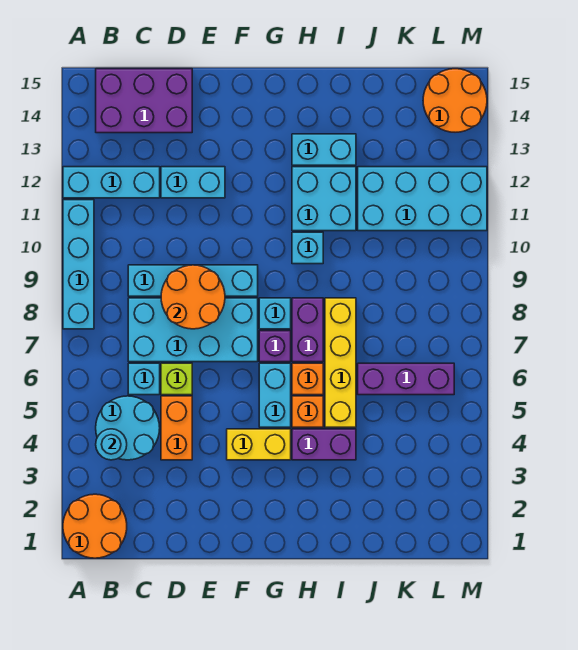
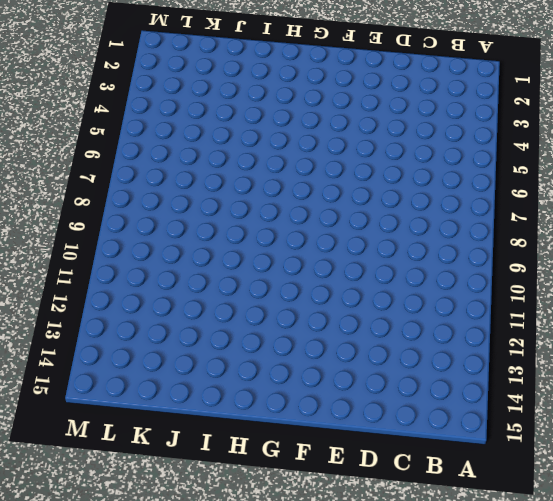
none -> orange round brick A1:B2 level 1
none -> cyan brick A8:A11 level 1
none -> cyan brick A12:C12 level 1

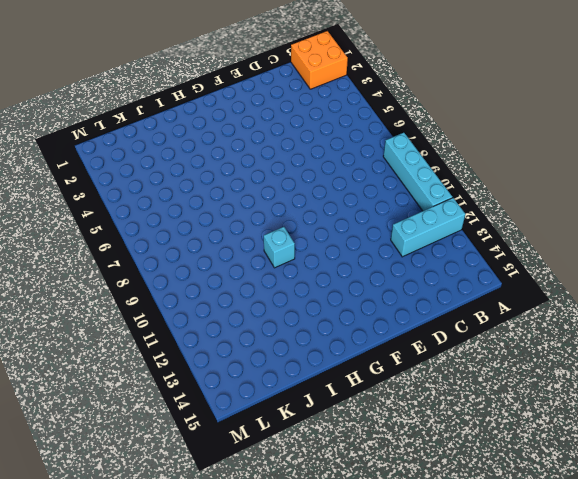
orange brick A1:B2 level 1 -> orange round brick A1:B2 level 1
none -> cyan round brick B4:C5 level 1
none -> purple brick B14:D15 level 1
none -> cyan brick C6 level 1

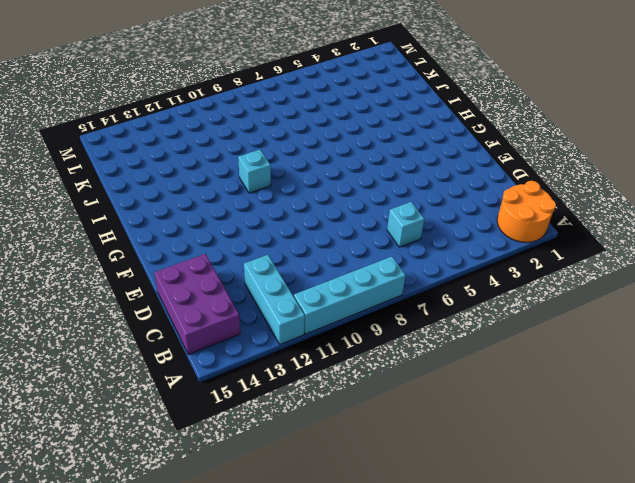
none -> cyan round brick B4:C5 level 1
none -> cyan brick C7:F8 level 1
none -> cyan brick C9:F9 level 1

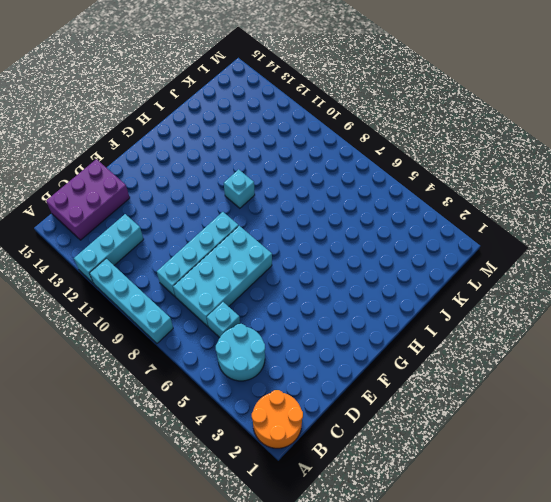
none -> orange brick D4:D5 level 1
none -> lime brick D6 level 1
none -> cyan brick D12:E12 level 1

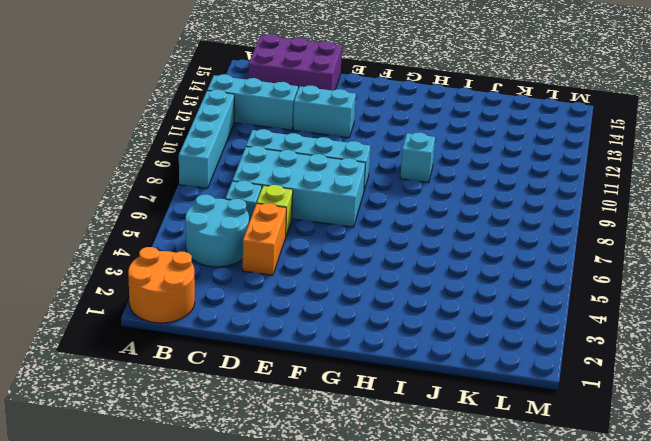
none -> yellow brick F4:G4 level 1
none -> cyan brick G5:G6 level 1
none -> purple brick G7 level 1

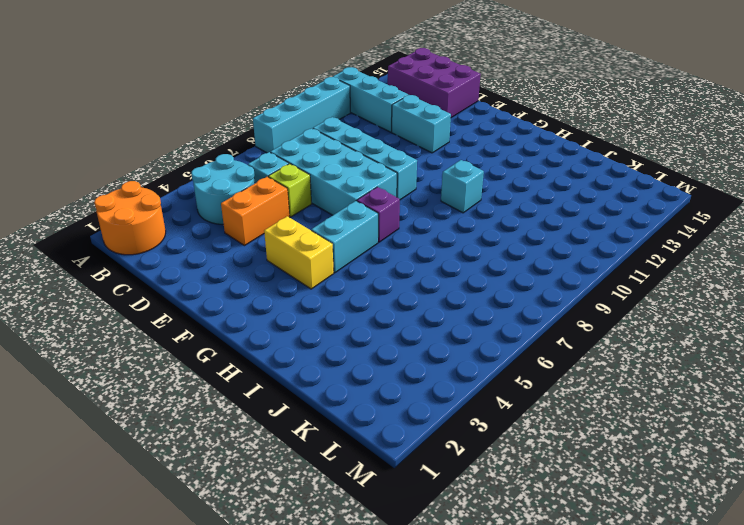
none -> cyan brick G8 level 1
none -> purple brick H4:I4 level 1
none -> orange brick H5 level 1

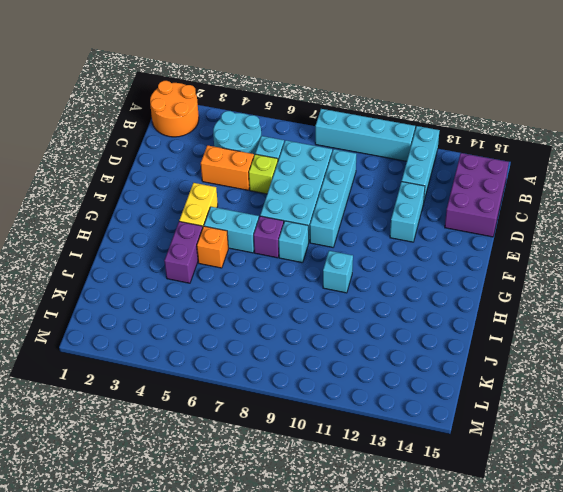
none -> orange brick H6 level 1
none -> purple brick H7:H8 level 1
none -> cyan brick H11:I12 level 1

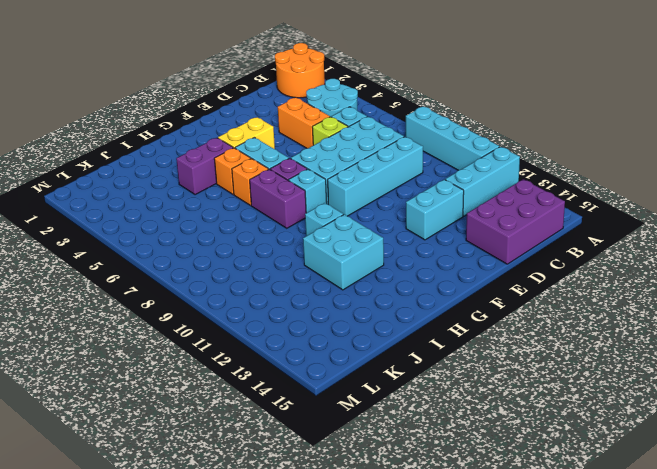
none -> cyan brick H13:I13 level 1
none -> yellow brick I5:I8 level 1
none -> purple brick J6:L6 level 1

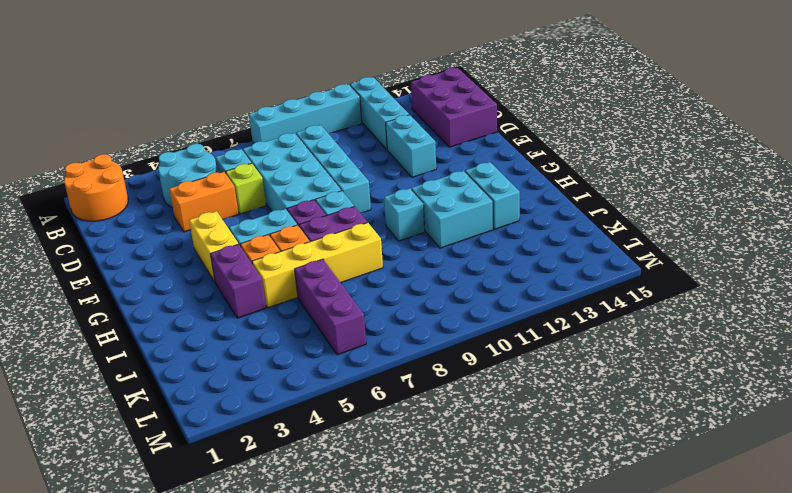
none -> cyan brick J11:M12 level 1
none -> orange round brick L14:M15 level 1
none -> cyan round brick B4 level 2

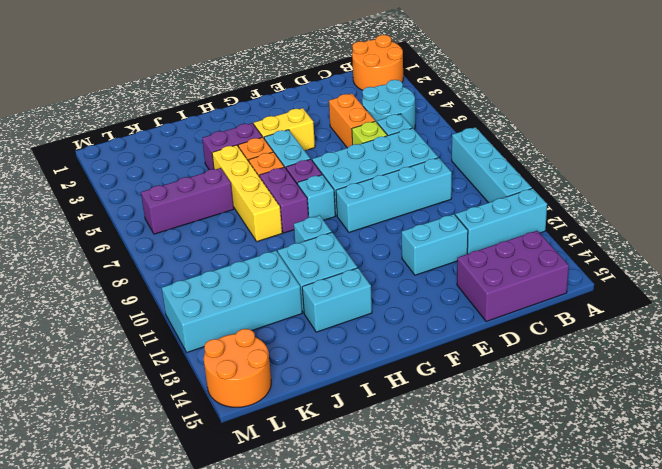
none -> cyan round brick B4 level 2
none -> orange round brick D8:E9 level 2

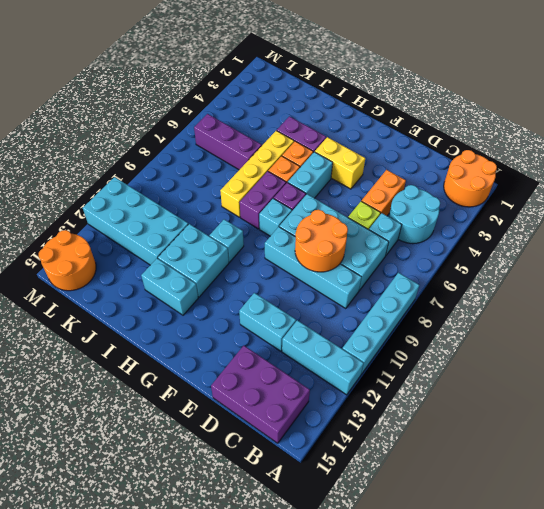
none -> cyan round brick B4 level 2

